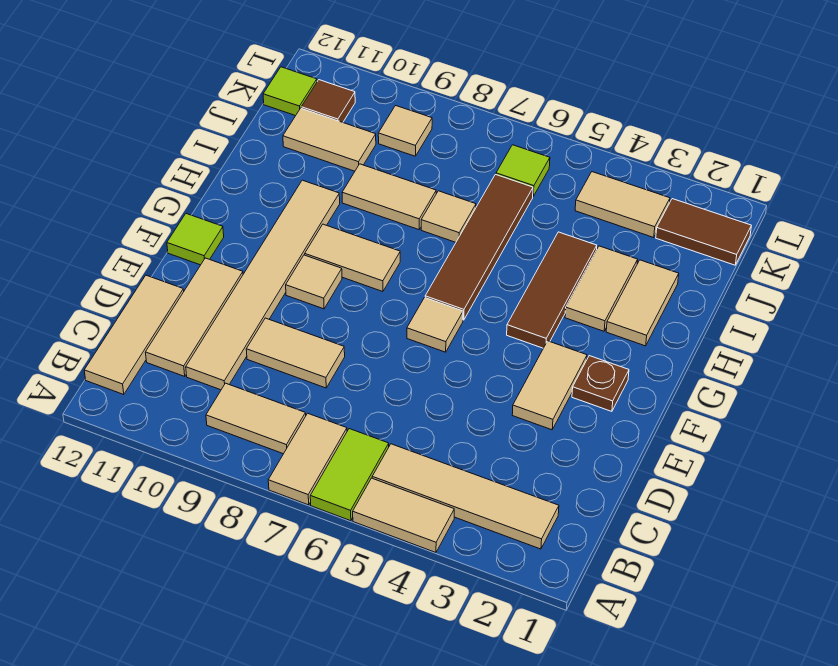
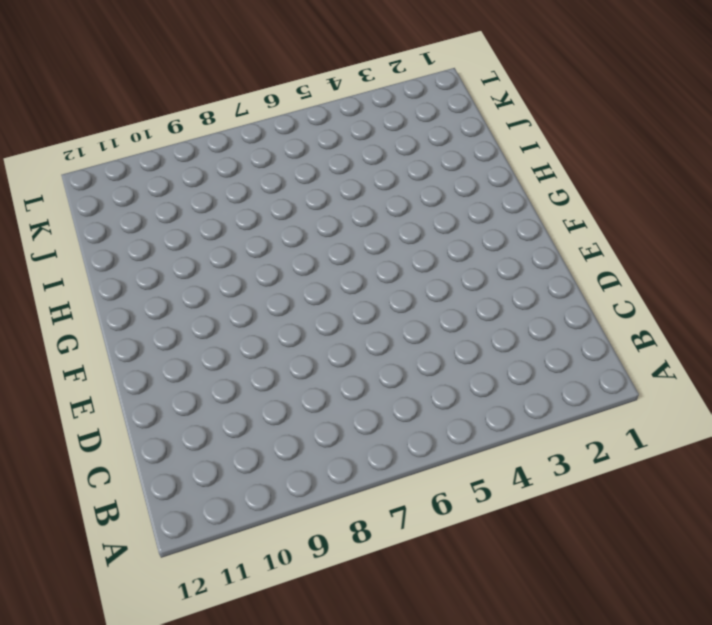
none -> tan tile A4:A5 level 1
none -> lime tile A6:B6 level 1
none -> tan tile A7:B7 level 1

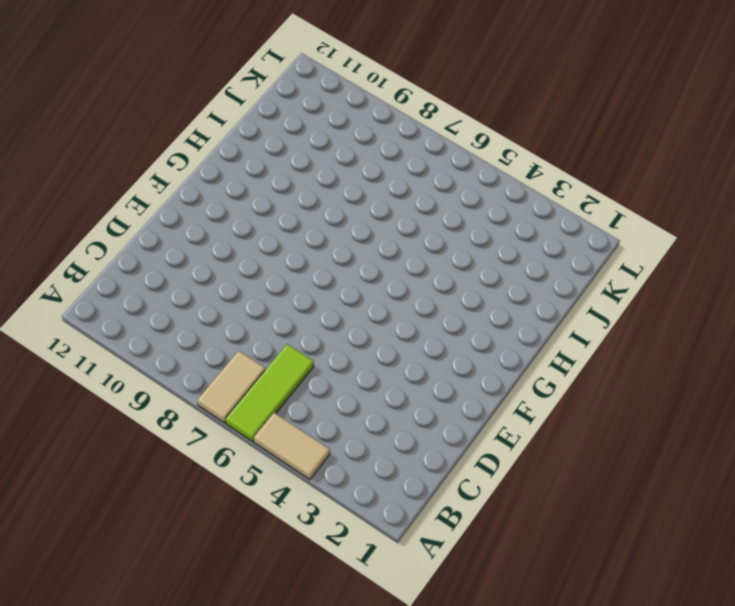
lime tile A6:C6 level 1 -> lime tile A6:B6 level 1
none -> tan tile B2:B5 level 1
none -> tan tile B8:B9 level 1
none -> tan tile B12:D12 level 1

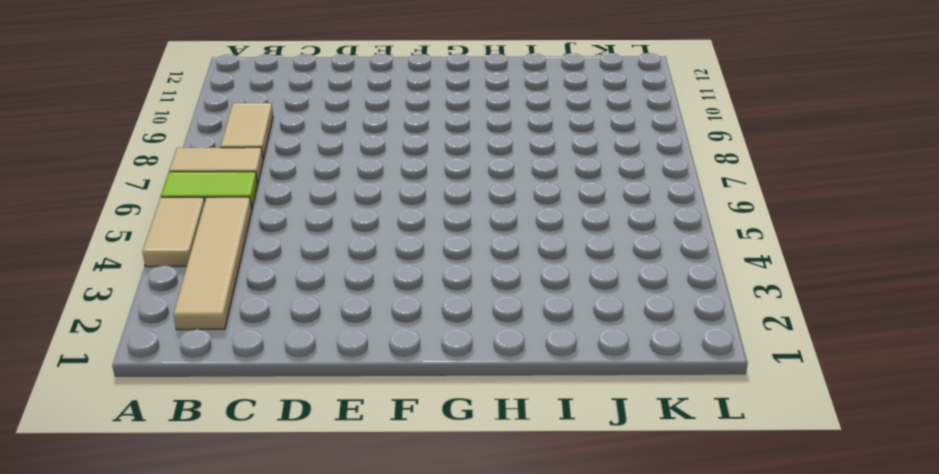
none -> tan tile B12:D12 level 1
none -> tan tile C10:H10 level 1
none -> tan tile C11:E11 level 1

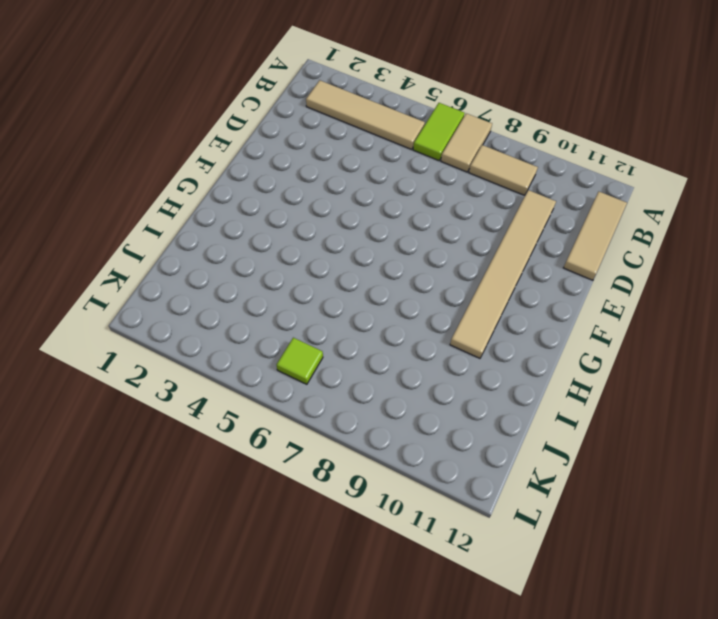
none -> tan tile A4:A5 level 1
none -> tan tile C11:E11 level 1
none -> tan tile D8:D9 level 1

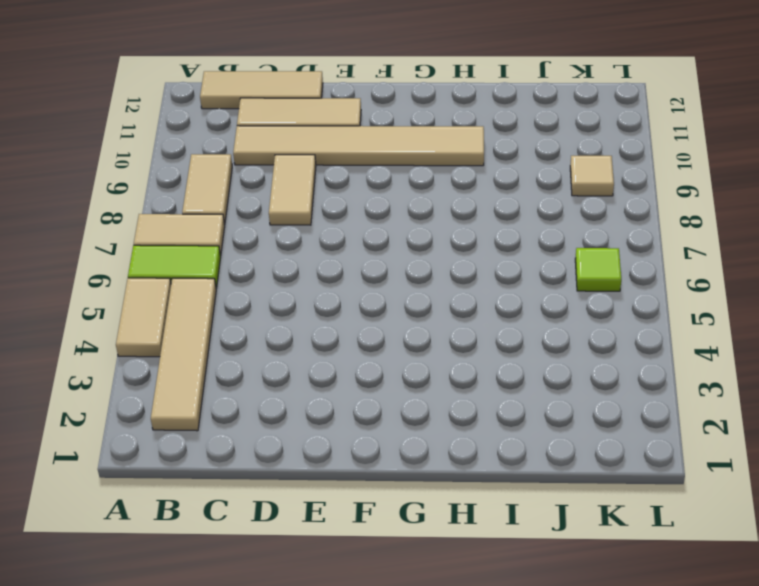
none -> tan tile E3:F3 level 1
none -> brown plate F2 level 1
none -> tan tile F6 level 1

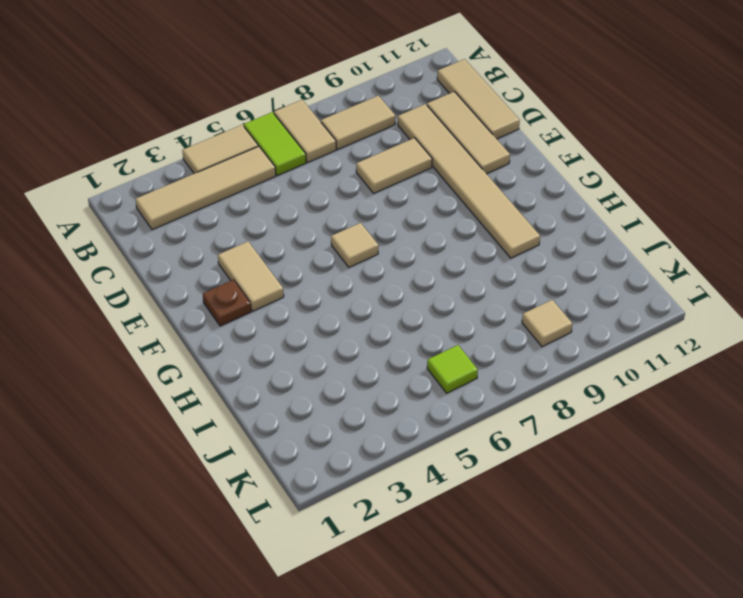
none -> tan tile F9 level 1
none -> lime tile F12 level 1
none -> brown tile G4:I4 level 1

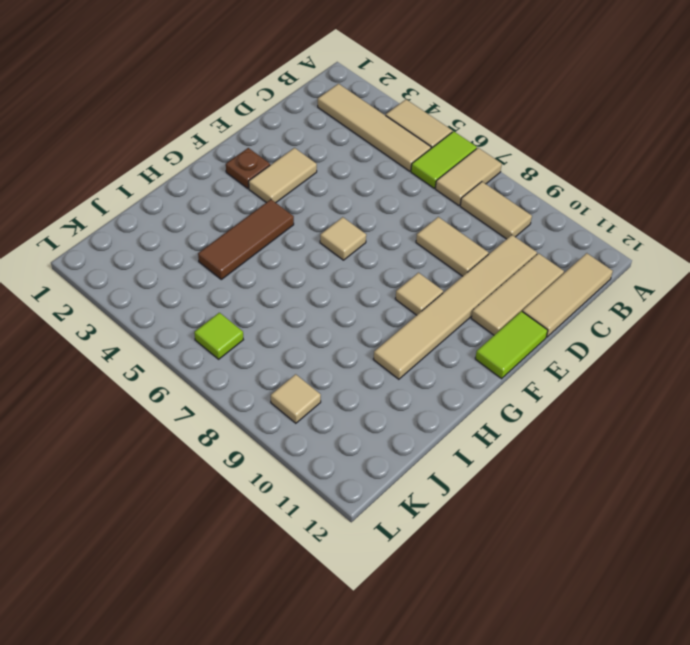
lime tile E12:F12 level 1 -> lime tile F12 level 1
none -> brown tile G6:J6 level 1
none -> tan tile G8:G9 level 1
none -> tan tile H2:I2 level 1

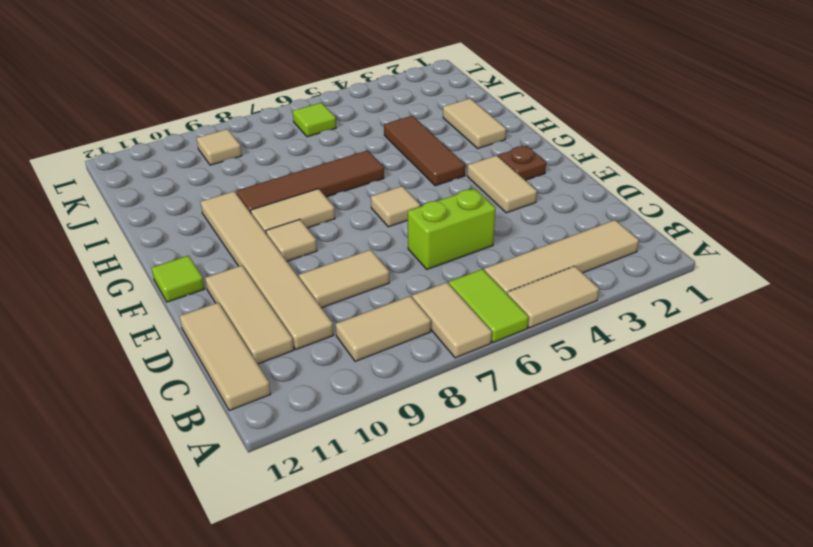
lime brick D5:D6 level 1 -> none
brown tile H6:H9 level 1 -> brown tile G6:J6 level 1
none -> tan tile H3:I3 level 1
none -> tan tile I7 level 1
none -> tan tile I8:I9 level 1

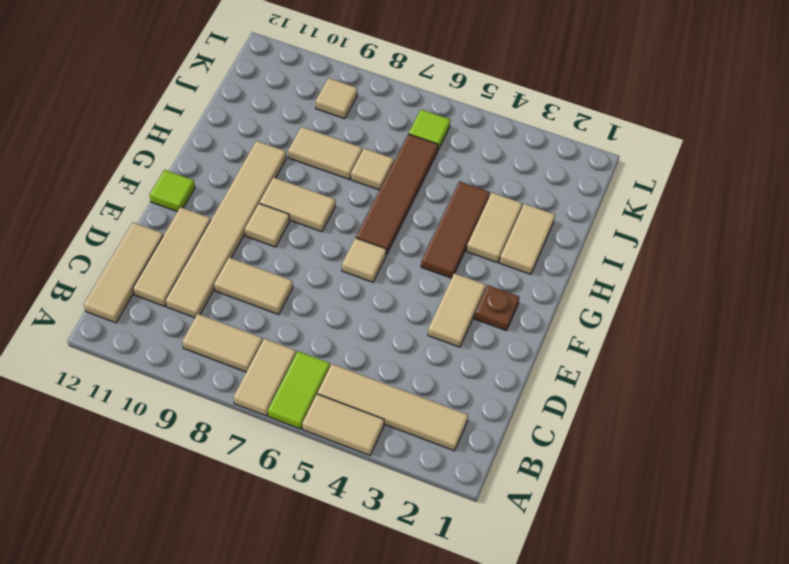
none -> tan tile J10:J11 level 1
none -> brown tile K1:K2 level 1
none -> tan tile K3:K4 level 1

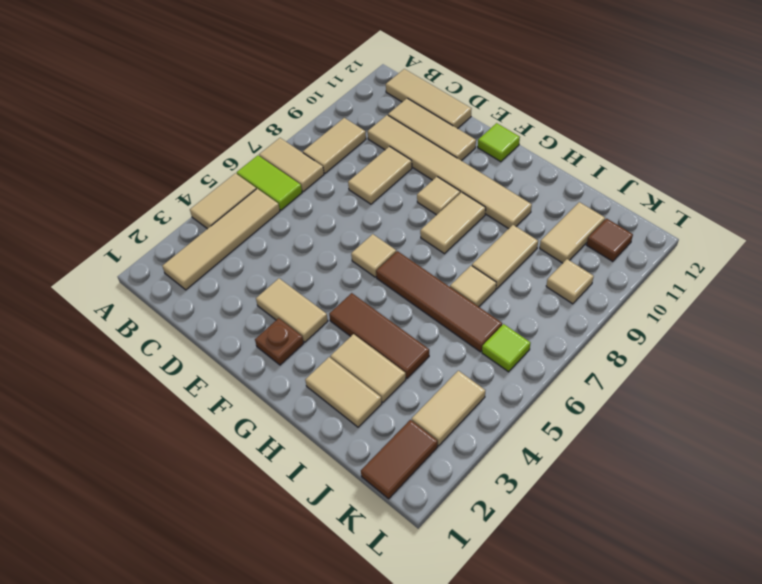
none -> lime tile K12 level 1

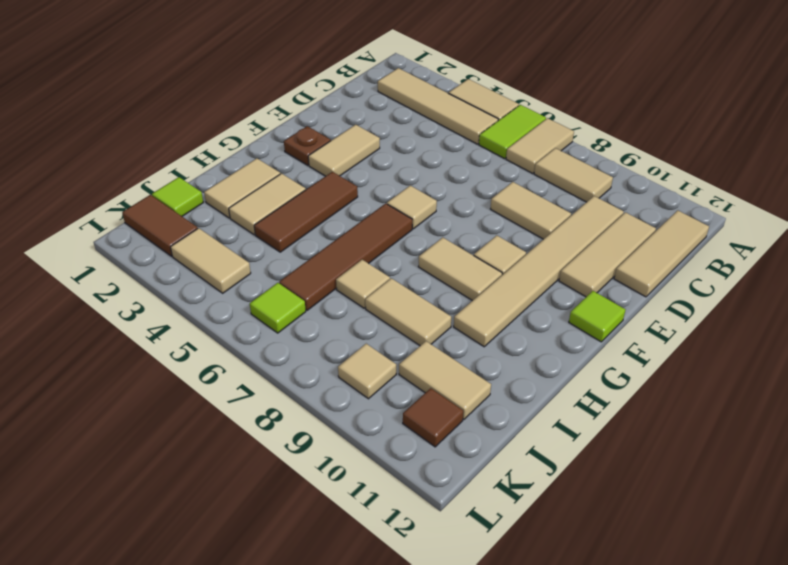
lime tile J1 level 1 -> lime tile K12 level 1

